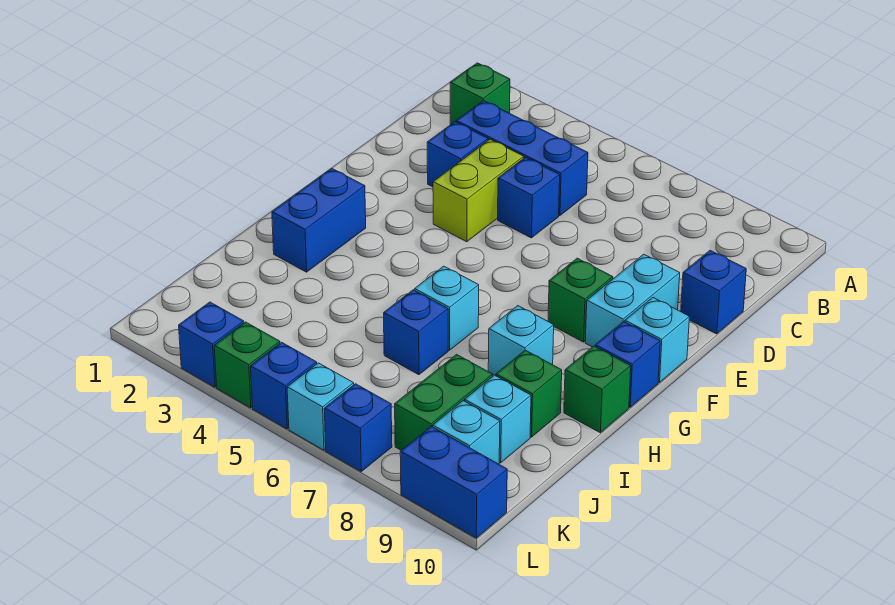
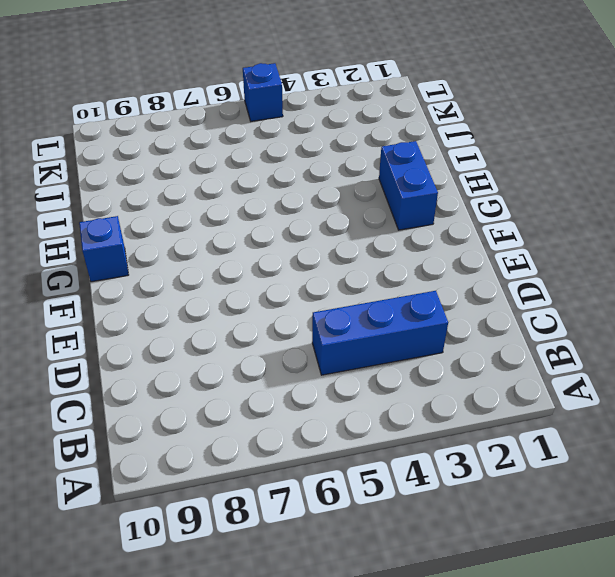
none -> green brick B2 level 1
none -> blue brick D3 level 1
none -> lime brick D4:E4 level 1

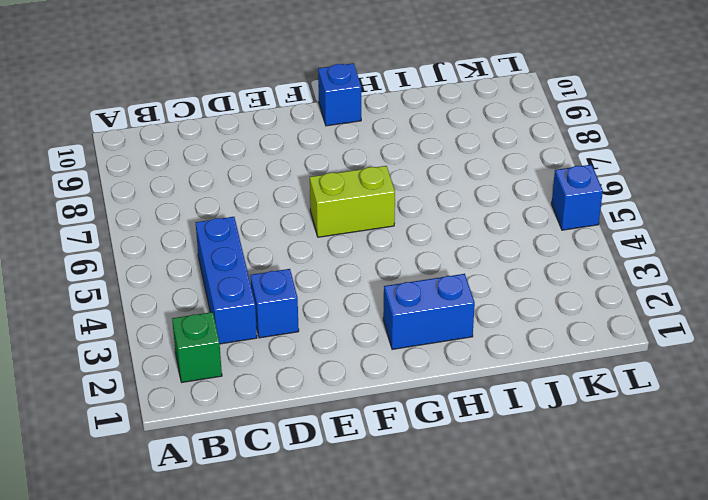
lime brick F6:G6 level 1 -> lime brick D4:E4 level 1
none -> blue brick D5 level 1
none -> blue brick D10 level 1
none -> cyan brick E9:F9 level 1

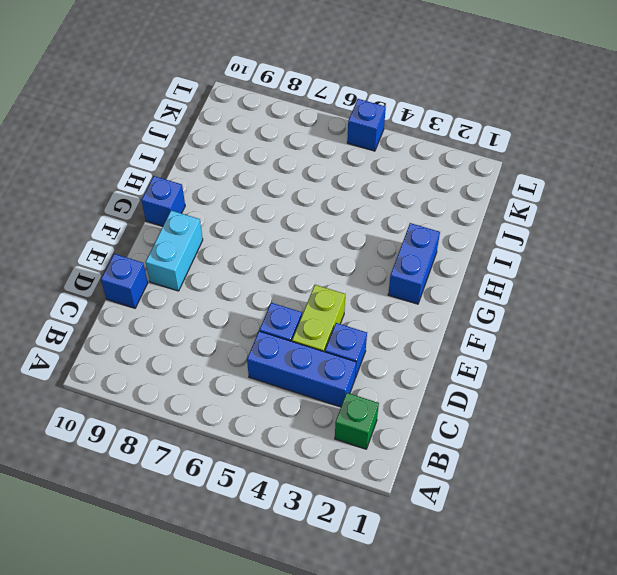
none -> green brick F8 level 1
none -> cyan brick F10 level 1
none -> cyan brick H6 level 1

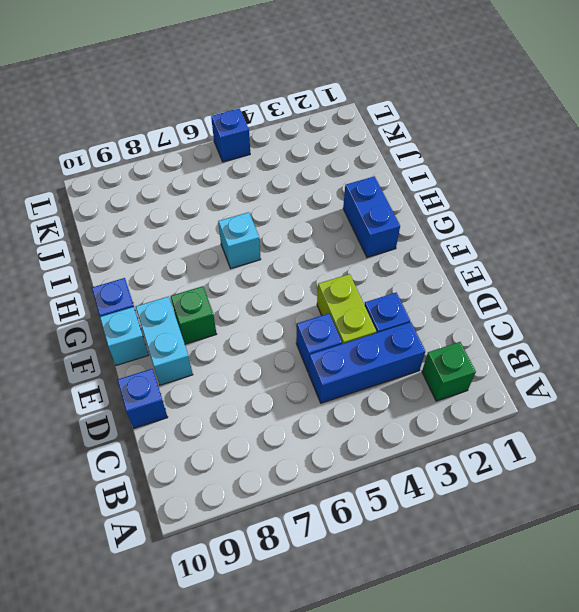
none -> cyan brick H8 level 1
none -> green brick H10 level 1
none -> blue brick I6 level 1

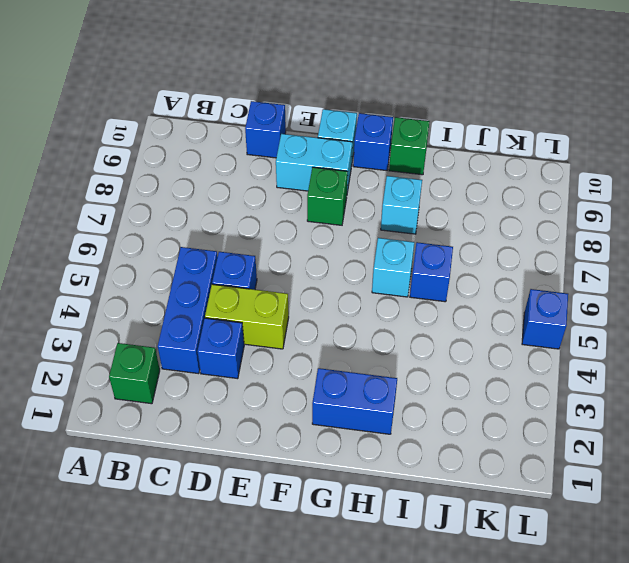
none -> green brick I9 level 1
none -> green brick J8:K8 level 1
none -> cyan brick J9 level 1

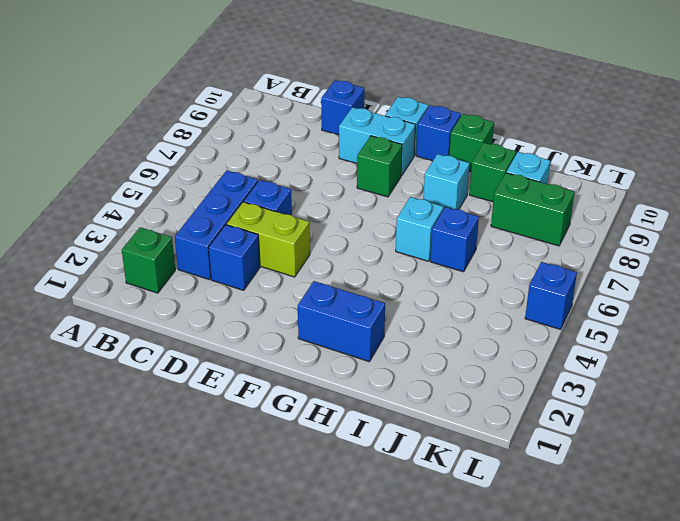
none -> cyan brick K9 level 1
none -> blue brick L3 level 1
none -> green brick L4 level 1

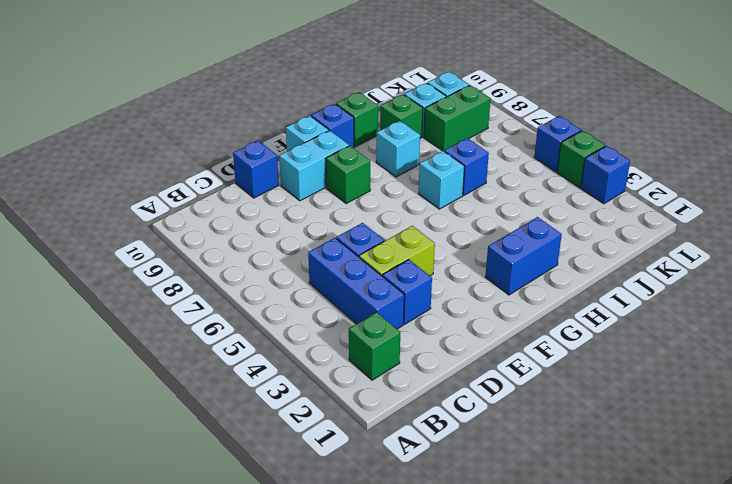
none -> cyan brick L6 level 1
none -> blue brick L7 level 1
none -> blue brick L9:L10 level 1

